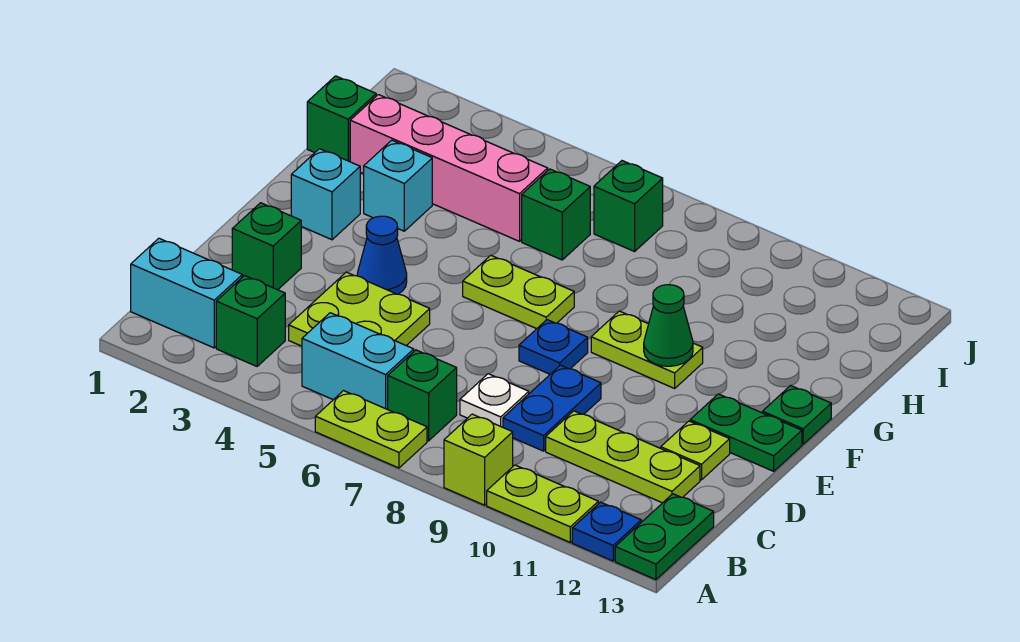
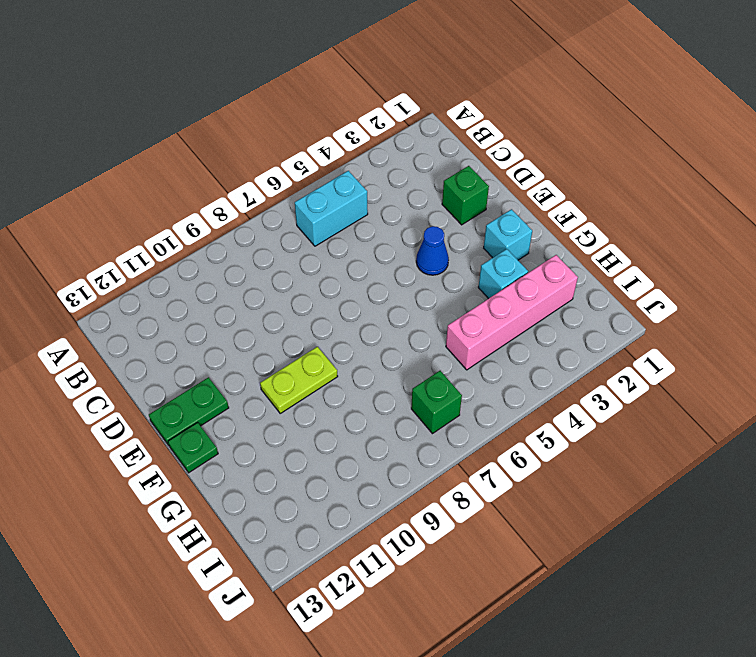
none -> lime plate A6:A7 level 1
none -> lime brick A9 level 1
none -> lime plate A10:A11 level 1

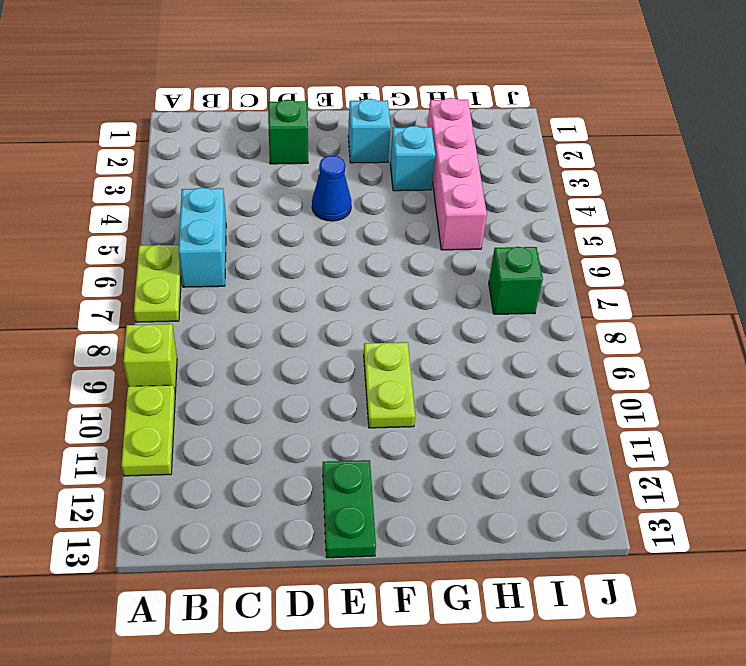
none -> blue plate A12 level 1
none -> green plate A13:B13 level 1
none -> cyan brick B1:B2 level 1

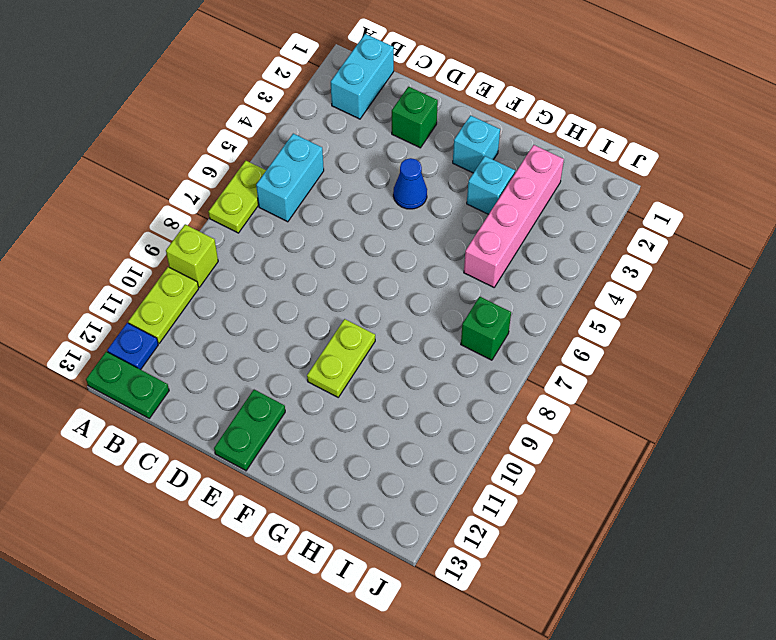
none -> green brick B3 level 1
none -> green brick B7 level 1
none -> lime plate C4:D5 level 1

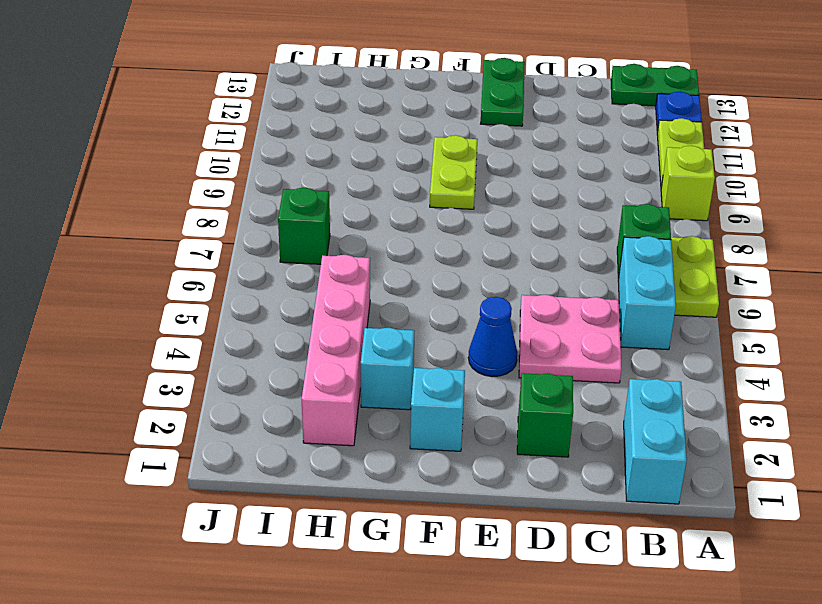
pink plate C4:D5 level 1 -> lime plate C4:D5 level 1
none -> green brick B3 level 1
none -> white plate C8 level 1
none -> blue plate C9:D9 level 1

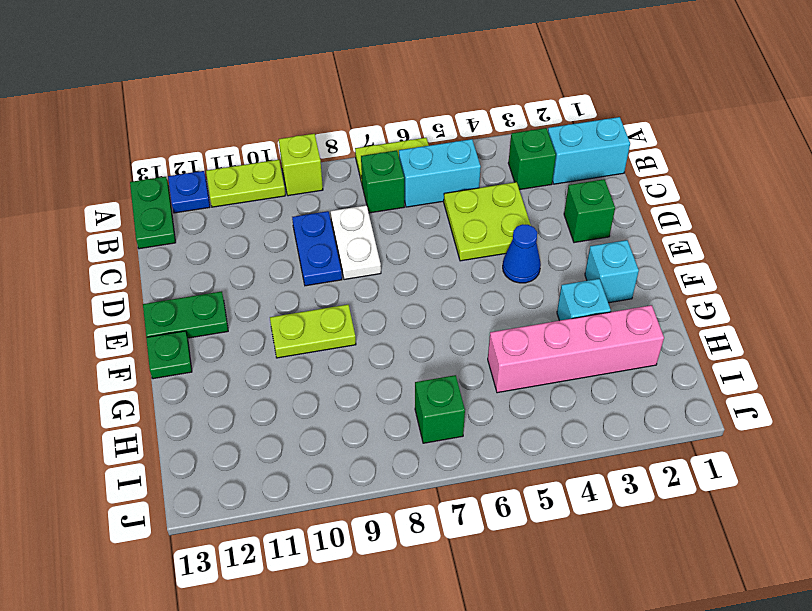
white plate C8:D8 level 1 -> white plate C8 level 1
none -> lime plate C10:C12 level 1
none -> lime plate D12 level 1
none -> blue plate E8 level 1

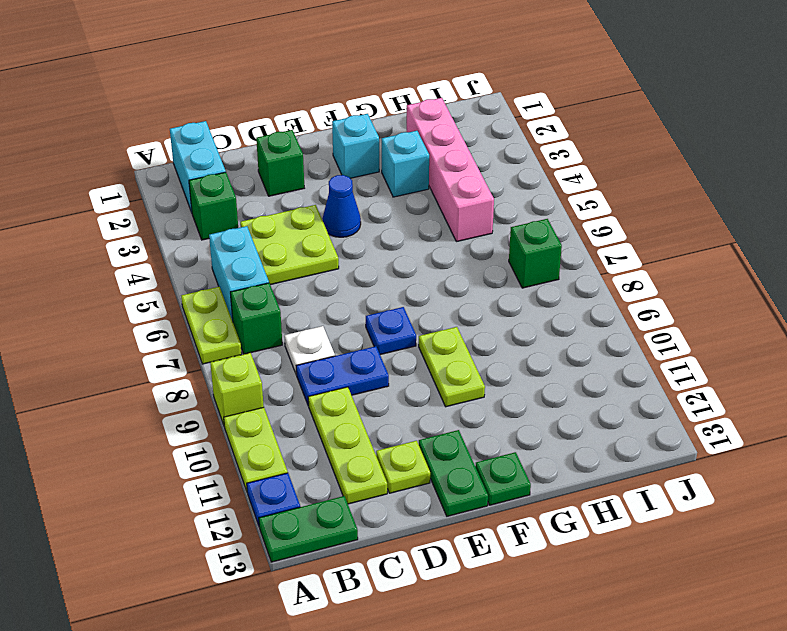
none -> lime plate F6:F7 level 1
none -> green brick H1 level 1
none -> green brick H6 level 1

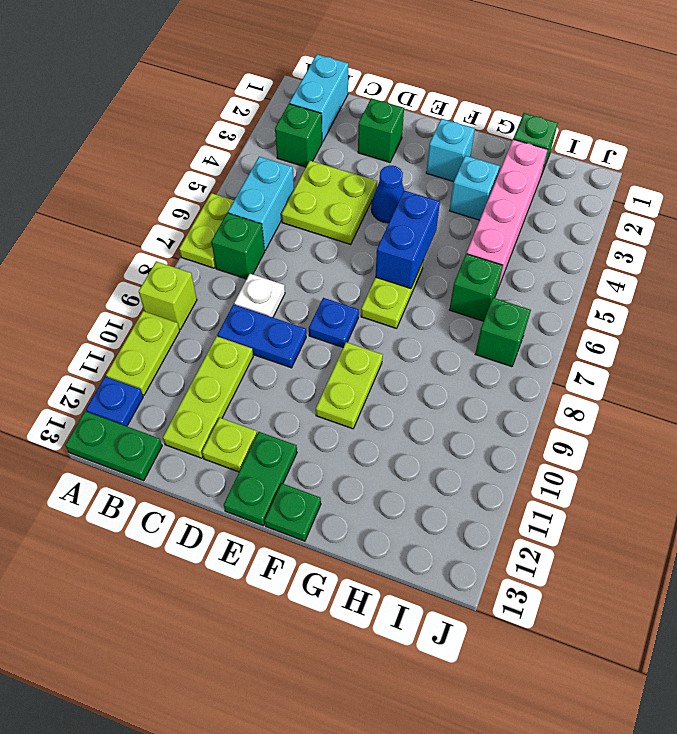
blue brick F5:F6 level 2 -> none
none -> green cone F10 level 2

